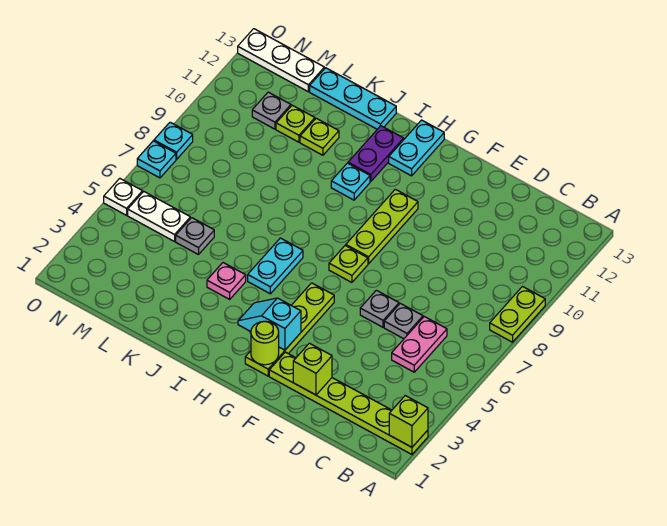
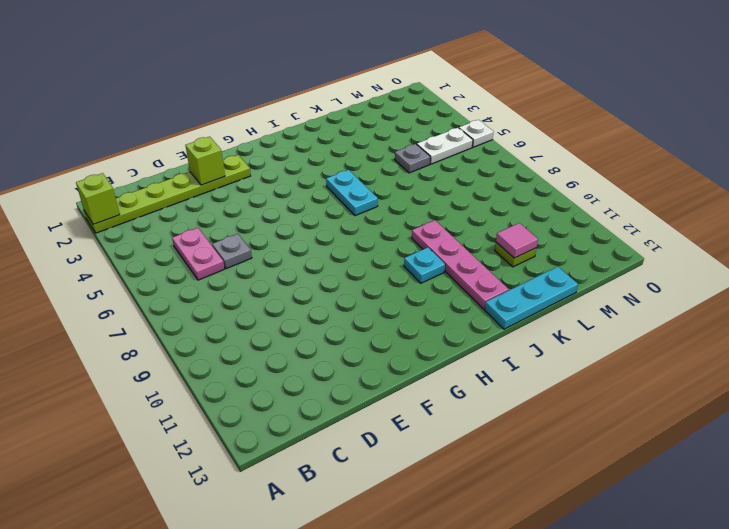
pink plate J9:J12 level 1 -> none
pink tile L11 level 2 -> none
none -> lime plate A8:A9 level 1
none -> grey plate E6 level 1
none -> lime plate G2:G5 level 1

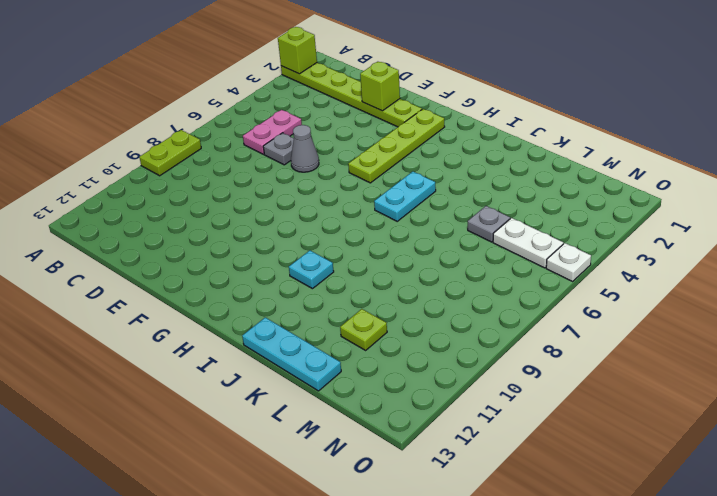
grey cone E6 level 1 -> grey plate E6 level 1
none -> lime plate G7 level 1
none -> lime plate G8:G10 level 1
none -> cyan plate H12:H13 level 1

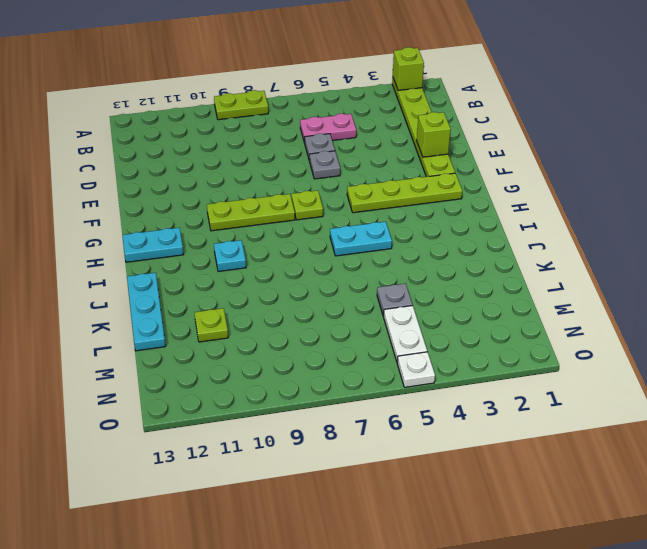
none -> purple plate I11:I12 level 1
none -> pink plate J4 level 1
none -> lime plate K11 level 1

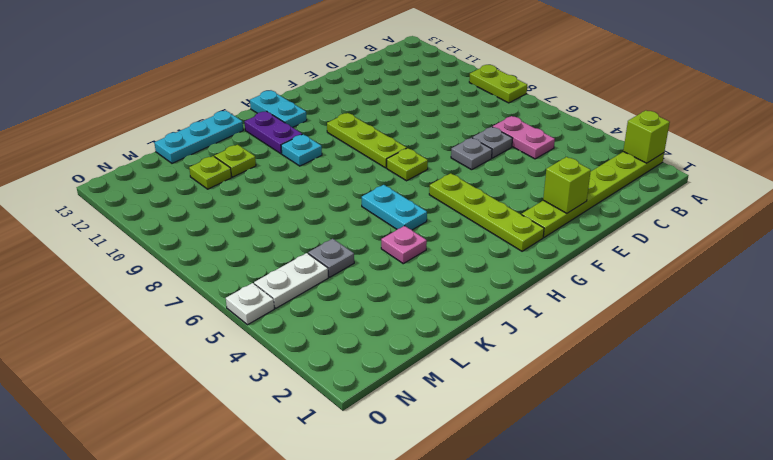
none -> grey plate M11 level 1
none -> white plate M13:O13 level 1
none -> cyan plate O7 level 1

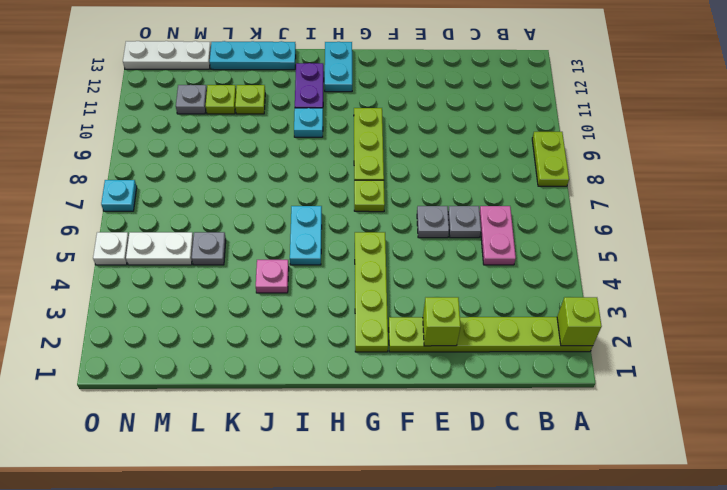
none -> cyan plate O8 level 1
none -> lime round brick G2 level 2
none -> cyan slope G3:H3 level 2 top G

